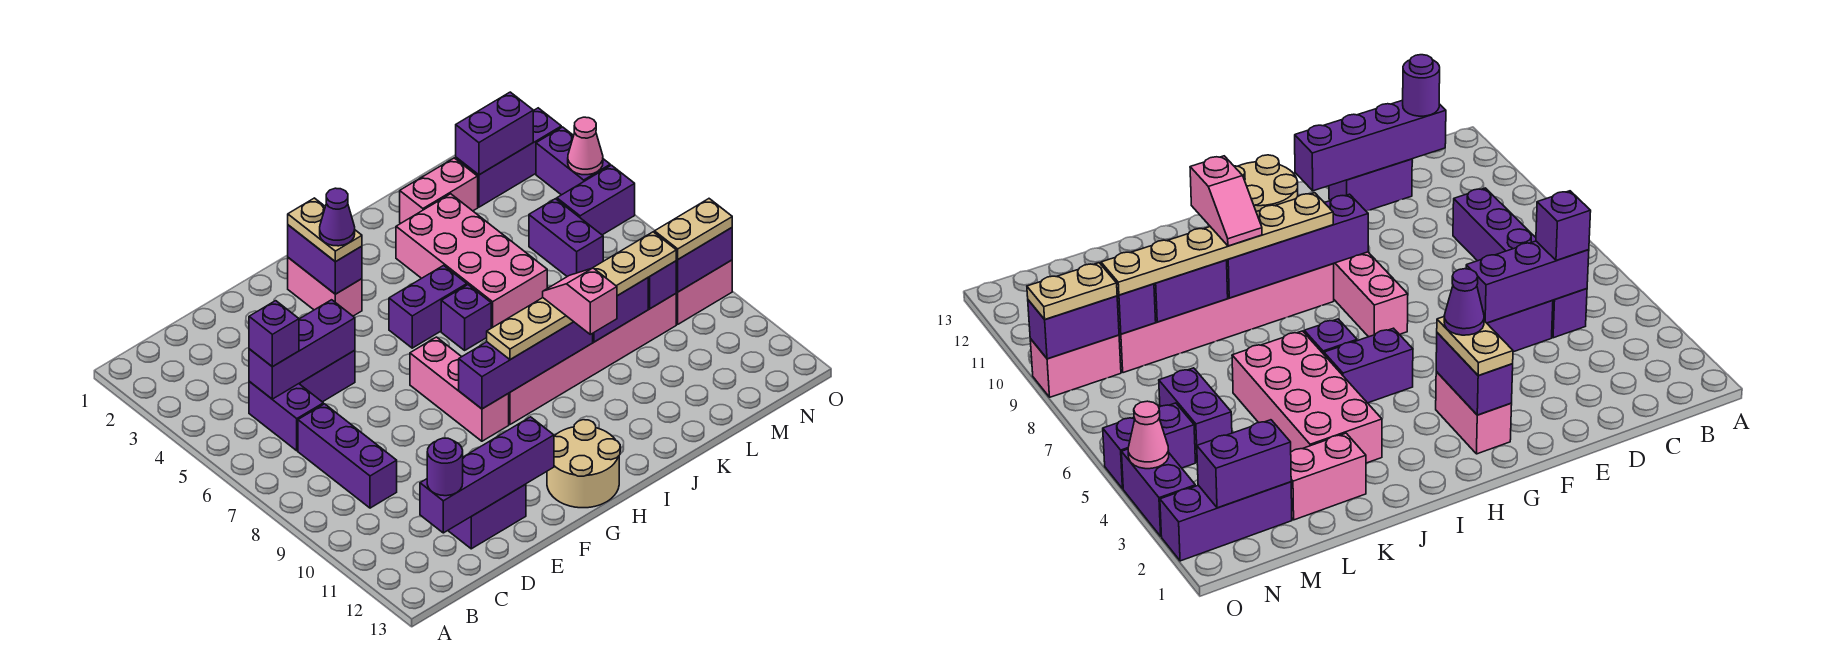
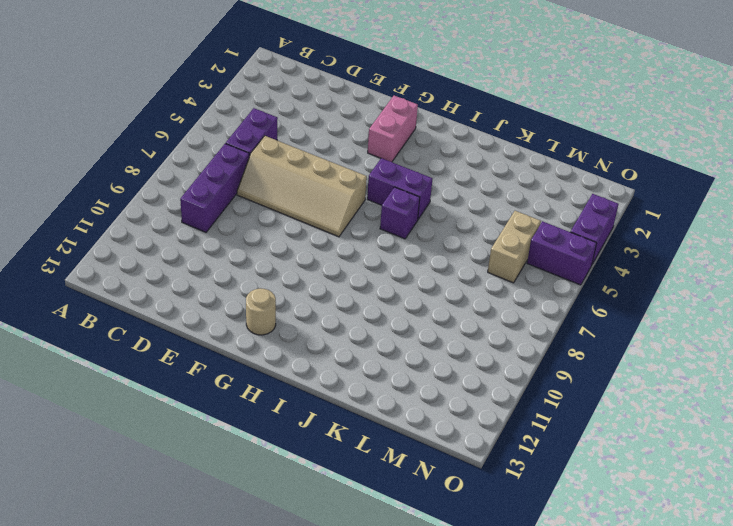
tan slope D6:G7 level 1 top 6 -> pink brick G7:G9 level 1
tan round brick G12 level 1 -> tan round brick G12:H13 level 1
tan brick M5:M6 level 1 -> purple brick M5:M6 level 1
none -> purple brick D5:E5 level 1
none -> purple brick D12:E12 level 1
none -> pink brick H9:M9 level 1
none -> pink brick J3:K6 level 1

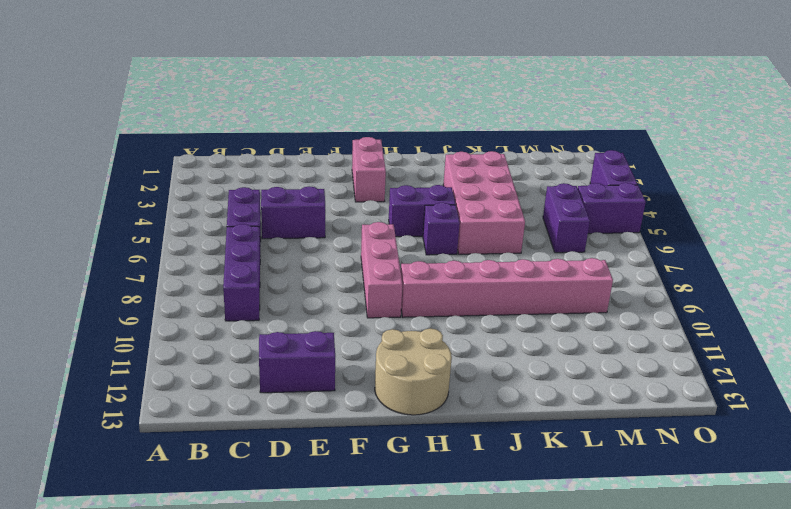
none -> pink brick K2:L2 level 1
none -> purple brick M2:O2 level 1
none -> pink brick N9:O9 level 1
none -> purple brick C5:E5 level 2

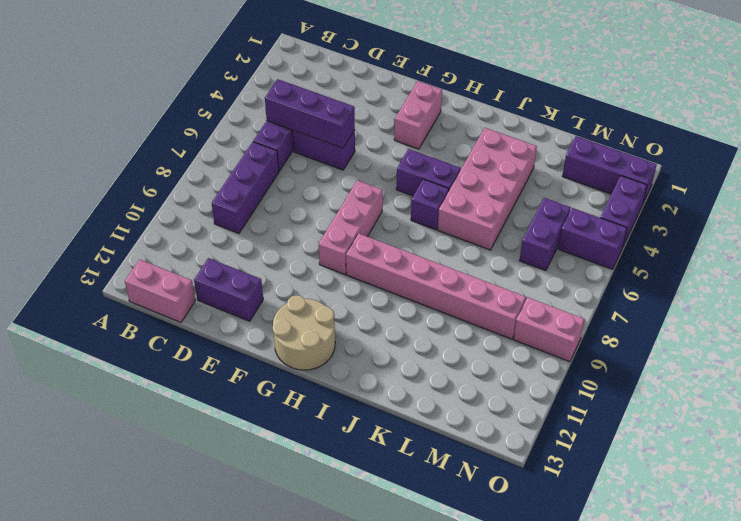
pink brick B13:C13 level 1 -> pink brick K2:L2 level 1
none -> purple brick C12:F12 level 2
none -> purple brick G2:G3 level 2
none -> purple brick G9:J9 level 2
none -> purple brick K9:L9 level 2

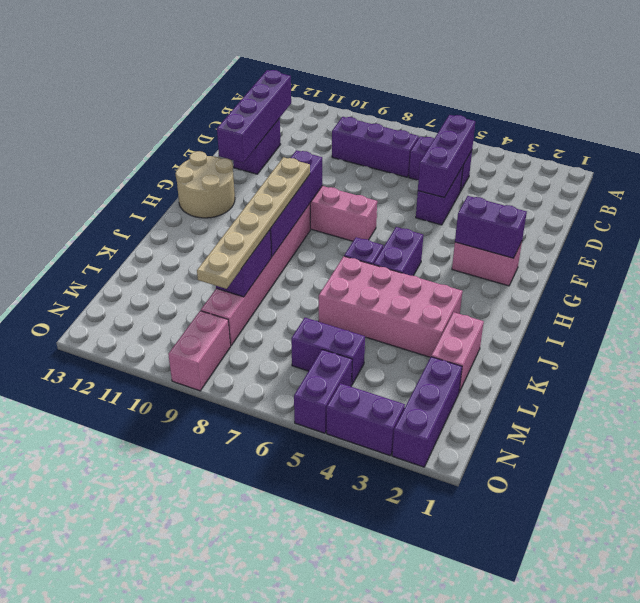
none -> purple brick M2:N2 level 2
none -> purple brick M9 level 2
none -> purple brick N9:O9 level 2
none -> pink cone O4 level 2

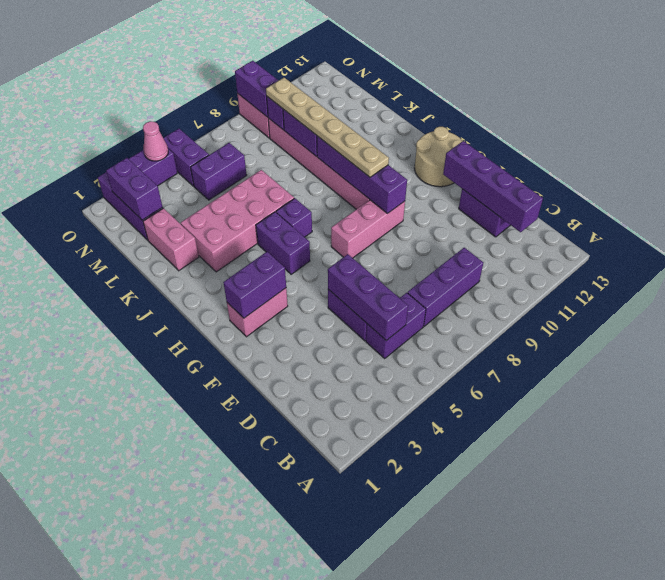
none -> purple brick C5 level 3
none -> purple round brick C12 level 3
none -> tan plate G2:G3 level 3
none -> tan plate N9:O9 level 3

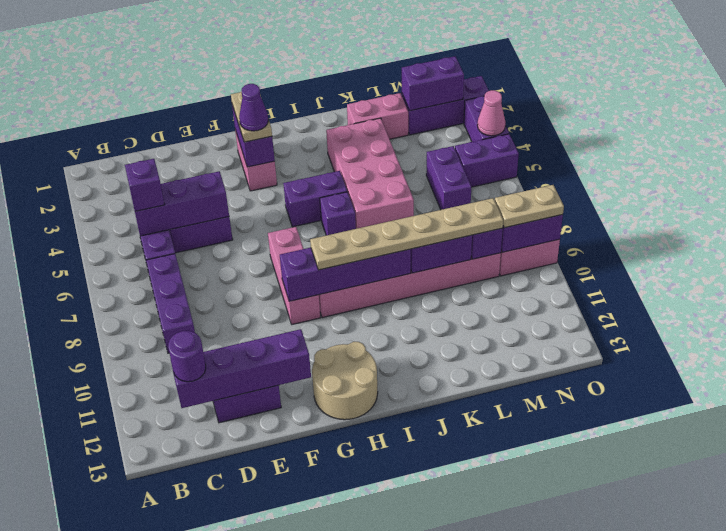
none -> pink slope J9:J10 level 4 top 10

